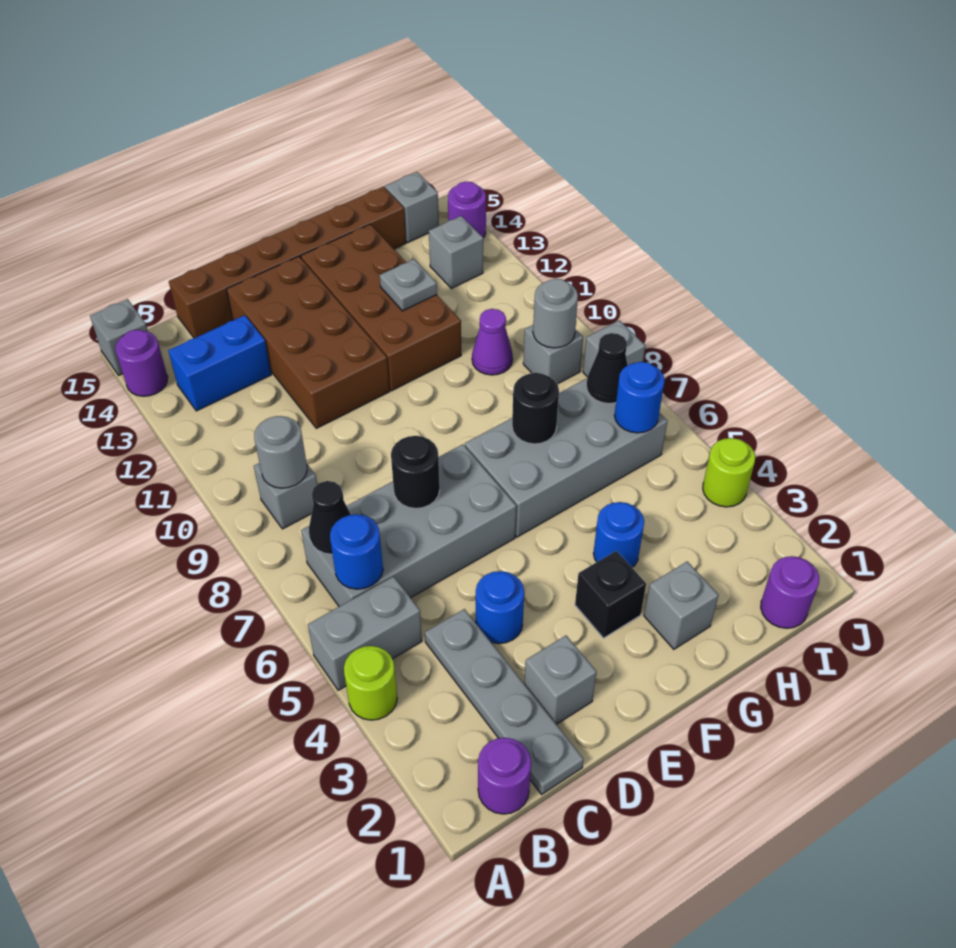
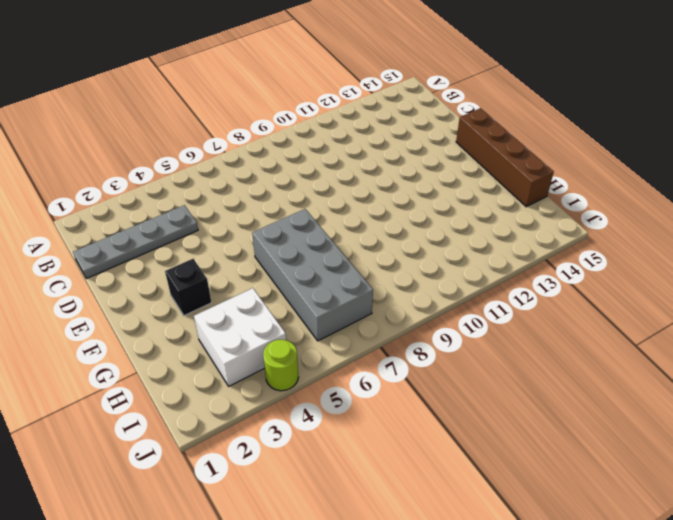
brown brick E15:H15 level 1 -> brown brick C15:H15 level 1
white brick H3:I4 level 1 -> none
none -> lime round brick A4 level 1
none -> grey brick A5:B5 level 1
none -> purple round brick A14 level 1
none -> grey brick A15 level 1

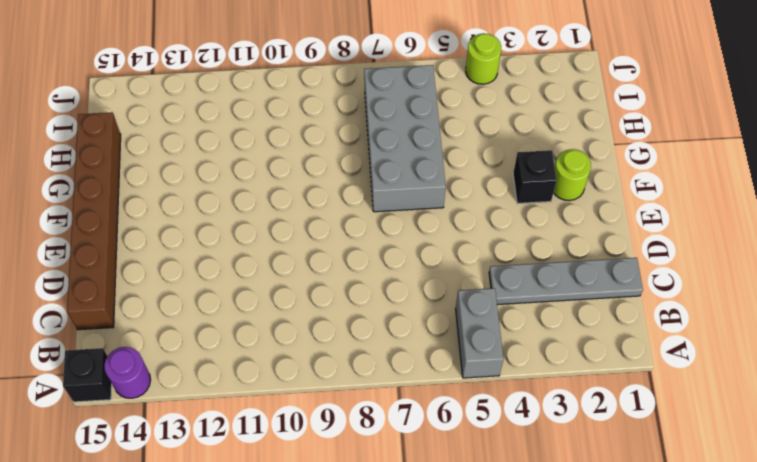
black brick A15 level 1 -> grey brick A15 level 1
lime round brick F2 level 1 -> lime round brick A4 level 1
none -> purple round brick B1 level 1
none -> grey brick B6:E7 level 1
none -> grey brick B9 level 1
none -> blue brick B13:C13 level 1

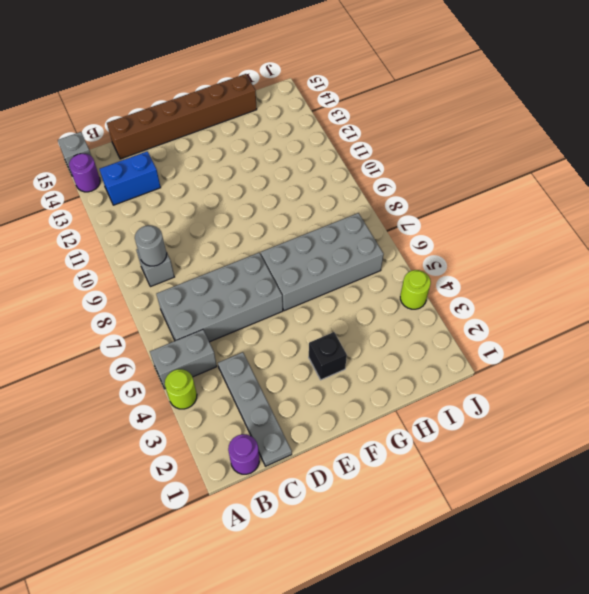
none -> grey brick D2 level 1
none -> blue round brick D4 level 1
none -> brown brick D11:E14 level 1
none -> brown brick F11:G14 level 1

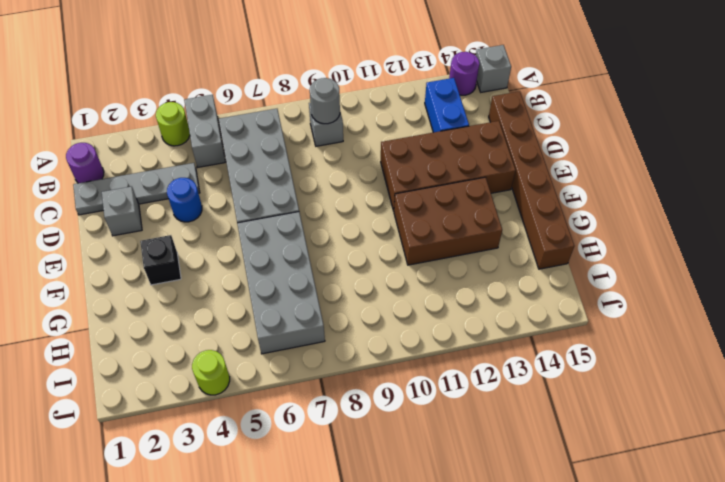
brown brick F11:G13 level 1 -> brown brick F11:G14 level 1
none -> grey brick G2 level 1
none -> blue round brick G4 level 1
none -> purple cone H10 level 1
none -> purple round brick I1 level 1

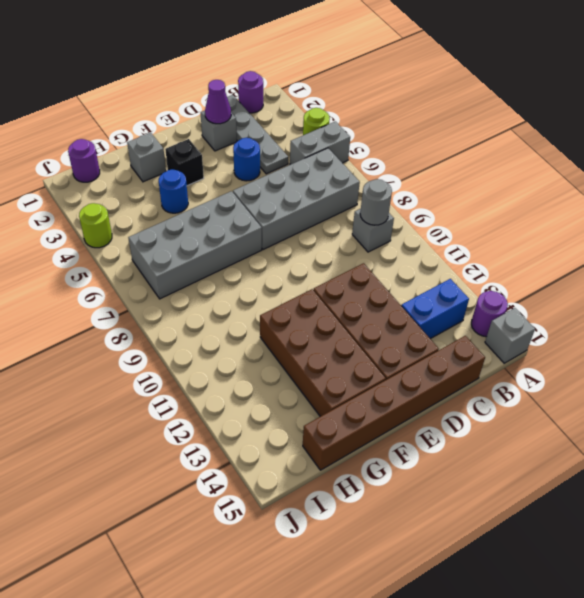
purple cone D2 level 2 -> purple cone H10 level 1
none -> grey brick I9 level 1
none -> grey brick I13 level 1
none -> grey brick I15 level 1
none -> grey brick J8 level 1

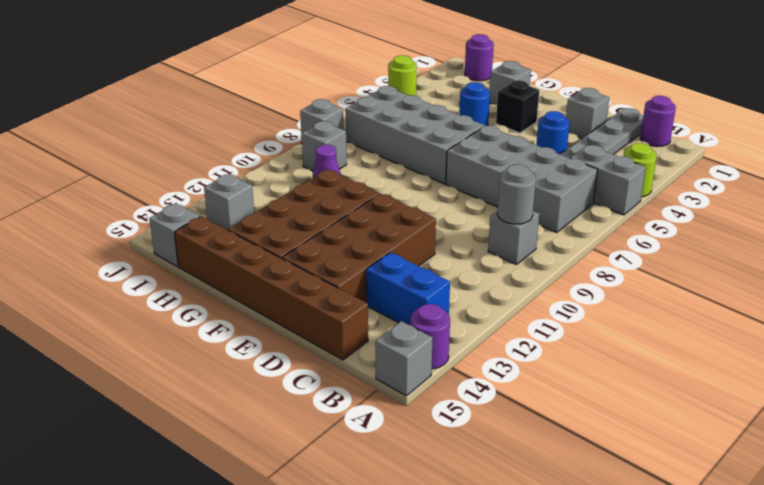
none -> purple round brick J14 level 1
none -> blue round brick B6 level 2
none -> black cone B7 level 2
none -> black round brick D7 level 2

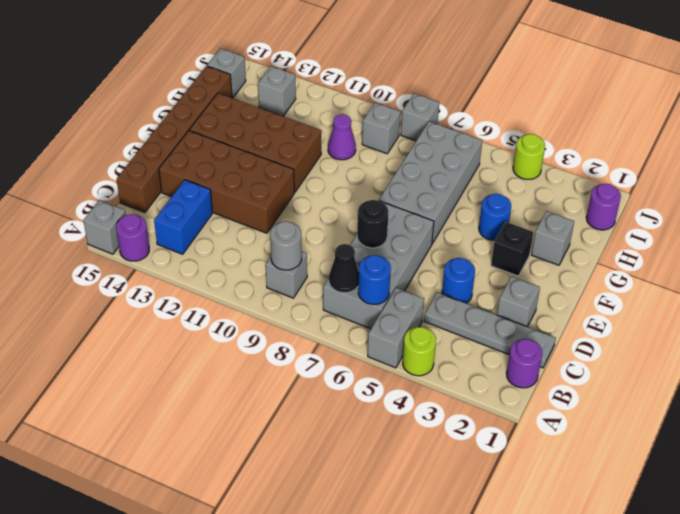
none -> purple round brick J14 level 1
none -> black round brick G7 level 2
none -> grey plate G12 level 2
none -> blue round brick I6 level 2

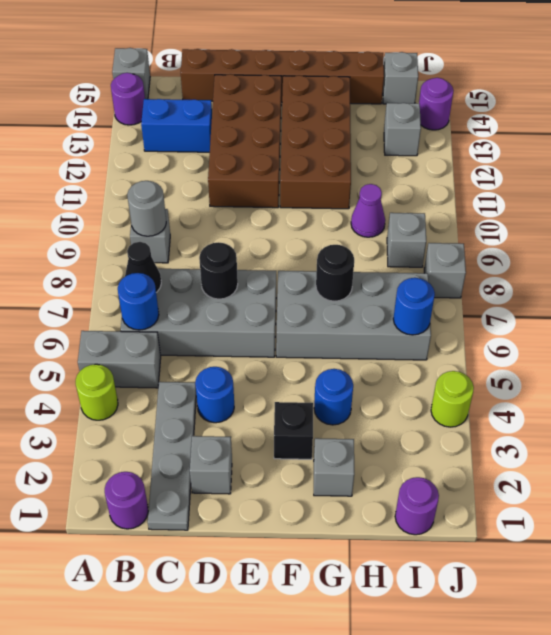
none -> grey plate G12 level 2
none -> black cone I7 level 2
none -> grey round brick I9 level 2

